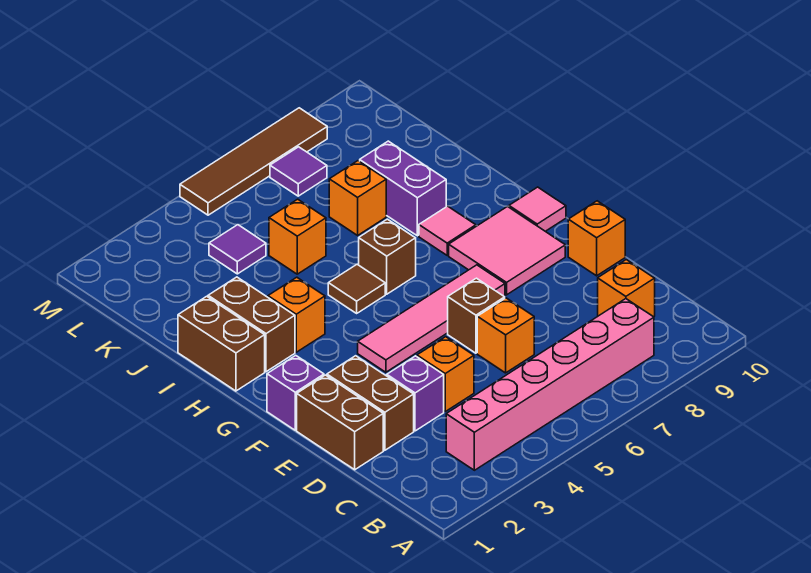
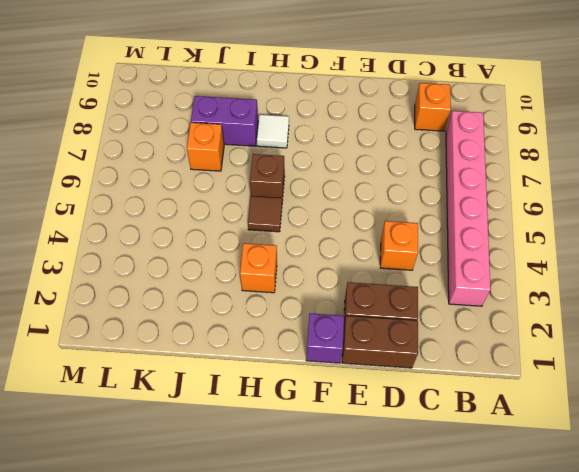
white tile H8 level 1 -> pink tile H8 level 1
none -> purple brick D3 level 1
none -> orange brick D6 level 1
none -> brown brick E6 level 1

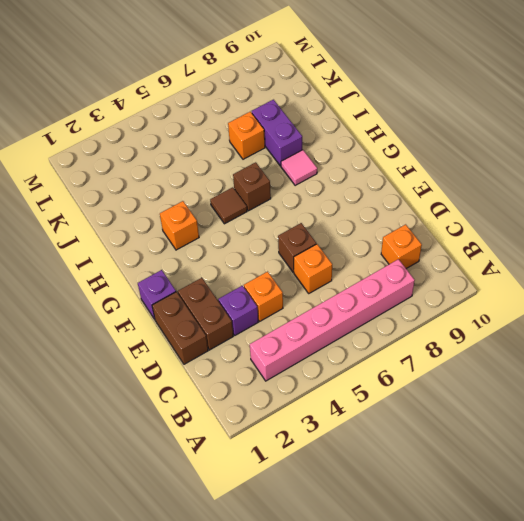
none -> orange brick E10 level 1
none -> pink tile F4:F7 level 1
none -> pink tile F8:G9 level 1

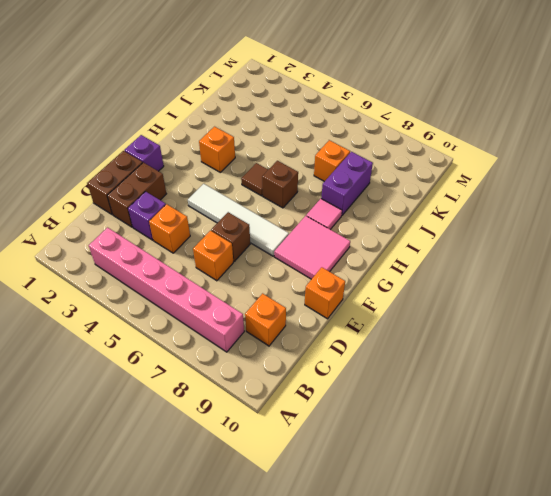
white tile F4:F7 level 1 -> pink tile F4:F7 level 1
none -> pink tile G10 level 1
none -> brown brick H1:I1 level 1
none -> brown brick H2:I2 level 1

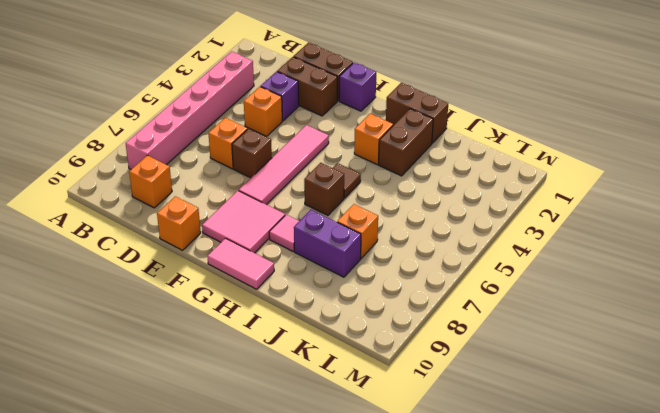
pink tile G10:H10 level 1 -> pink tile G10 level 1
brown brick I2:I3 level 1 -> brown brick H2:I2 level 1
none -> orange brick J5 level 1
none -> purple tile K4 level 1
none -> purple tile L7 level 1

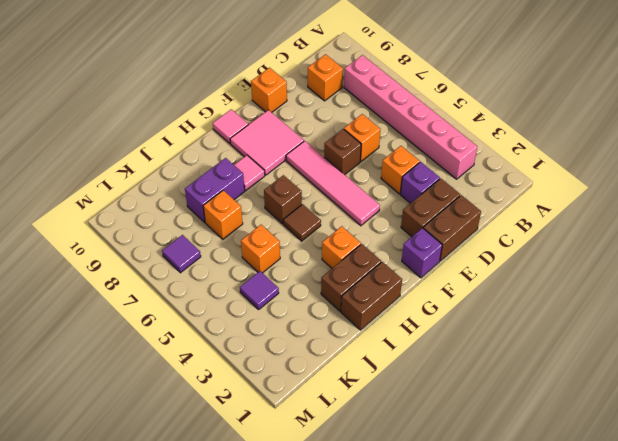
none -> brown tile M5:M8 level 1

